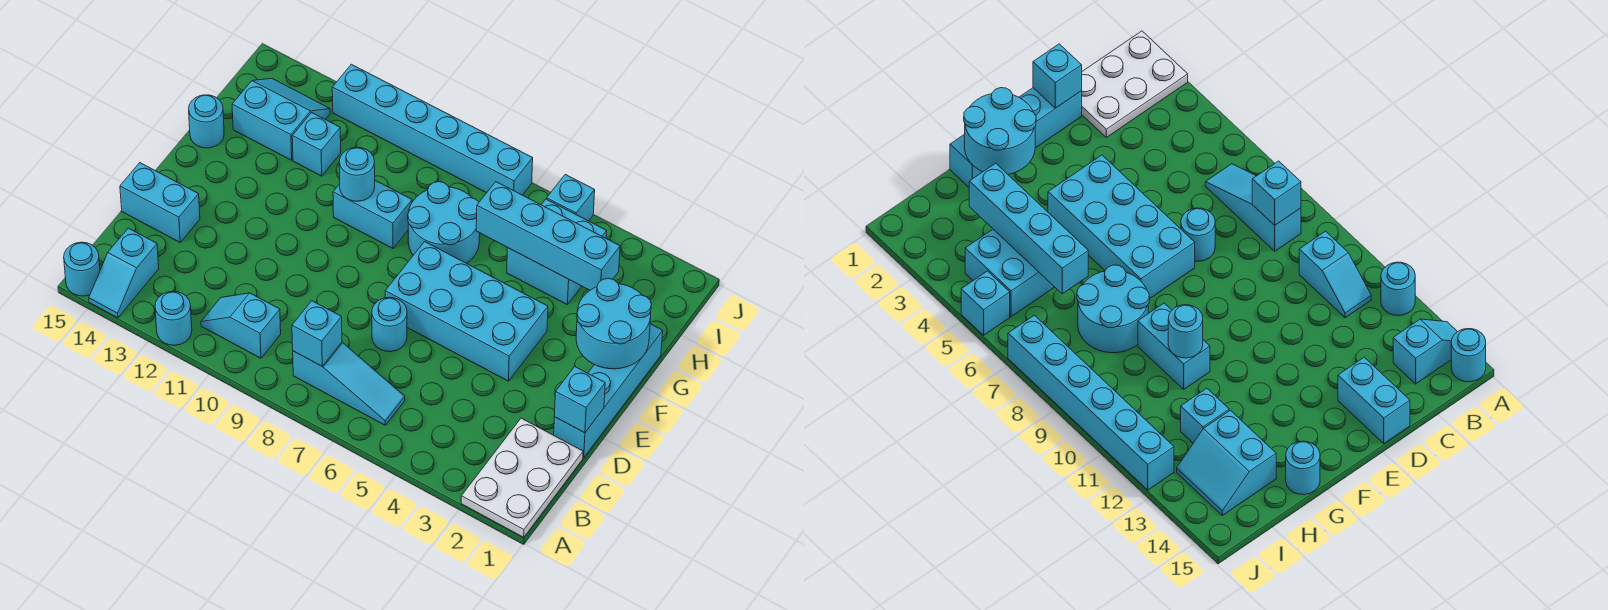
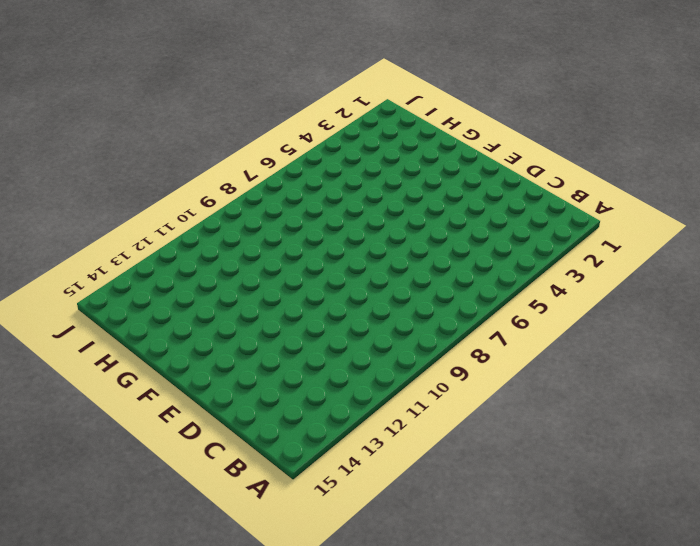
none -> white plate A1:C2 level 1
none -> cyan round brick A12 level 1
none -> cyan slope A14:B14 level 1 top B

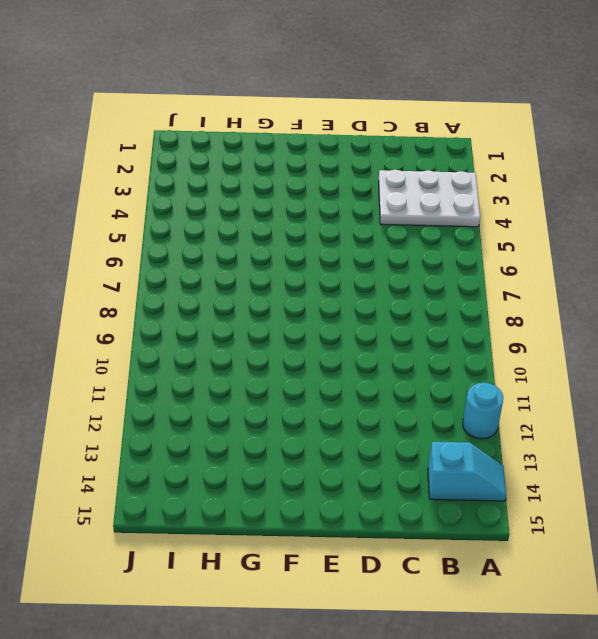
white plate A3:C4 level 1 -> white plate A1:C2 level 1
none -> cyan round brick A15 level 1
none -> cyan slope B6:B8 level 1 top 8
none -> cyan slope B10:B11 level 1 top 10

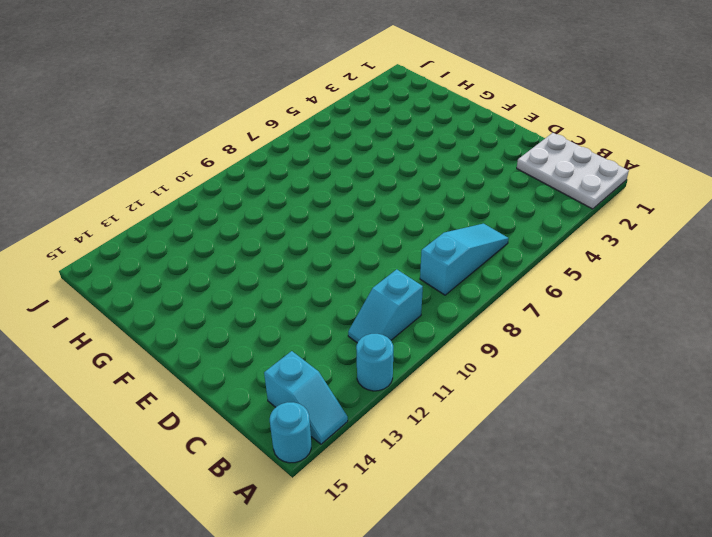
none -> cyan brick D1:G1 level 1
none -> cyan round brick D7 level 1
none -> cyan brick D14:D15 level 1

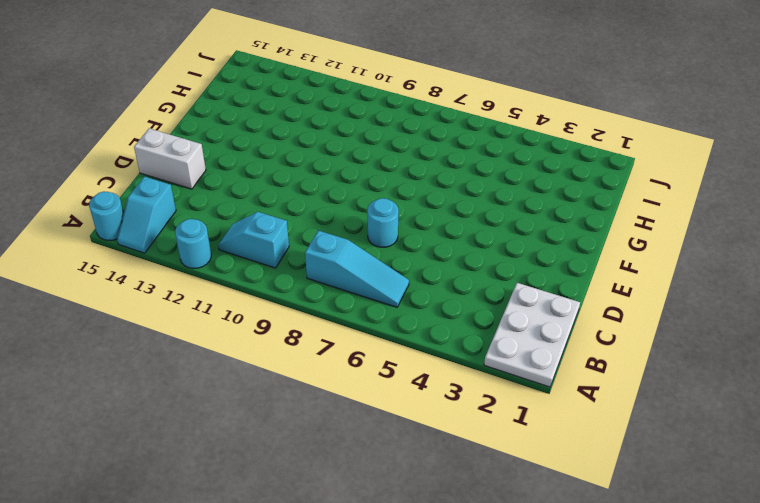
white brick D14:D15 level 1 -> cyan brick D14:D15 level 1
none -> cyan brick D1:G1 level 1
none -> cyan brick E4:F7 level 1
none -> cyan round brick G7:H8 level 1

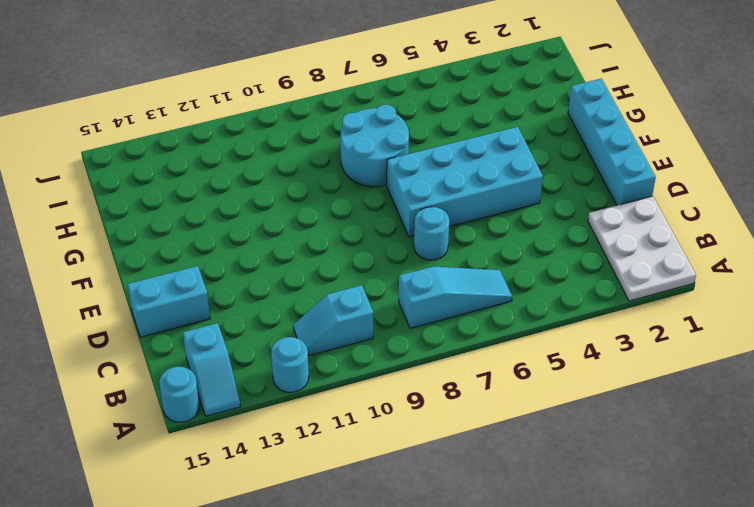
none -> cyan brick G9:G10 level 1
none -> cyan round brick G15 level 1
none -> cyan brick H4:I5 level 1

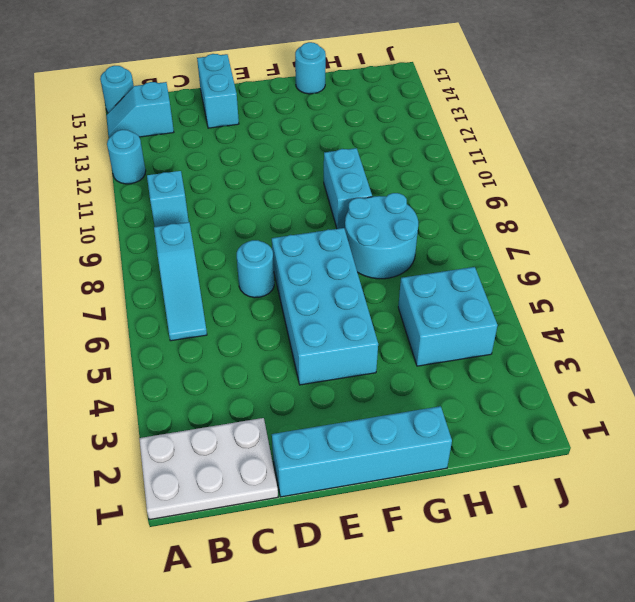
none -> cyan brick H12 level 1
none -> cyan slope H13:I14 level 1 top H
none -> cyan brick J5 level 1

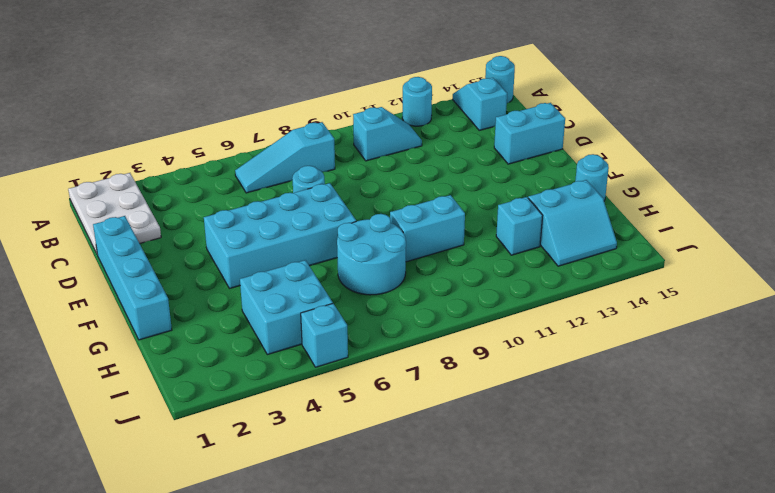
none -> cyan brick J7:J12 level 1
none -> cyan brick B8 level 2
none -> cyan brick D1 level 2

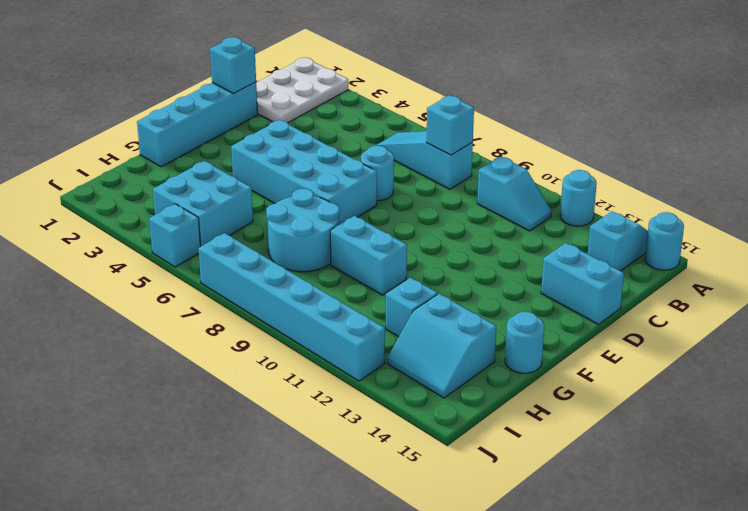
none -> cyan round brick F1:G2 level 2
none -> cyan round brick G10 level 2
none -> cyan brick H3:H6 level 2

